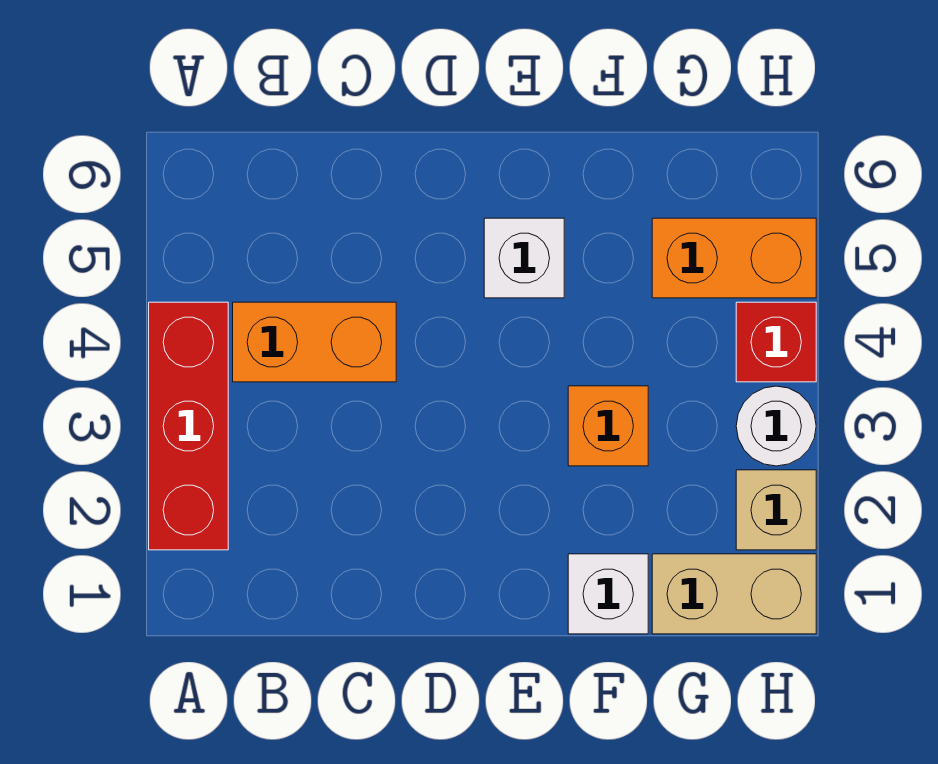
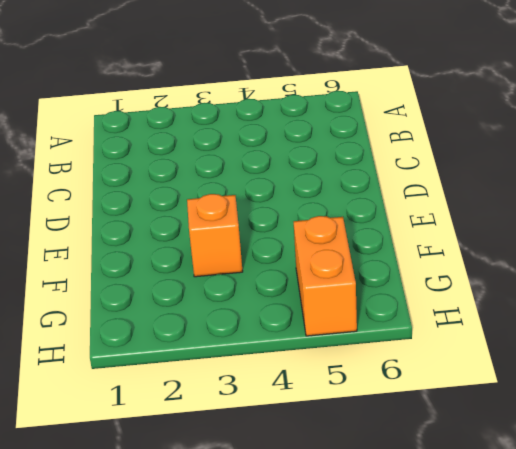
none -> red brick A2:A4 level 1
none -> orange brick B4:C4 level 1

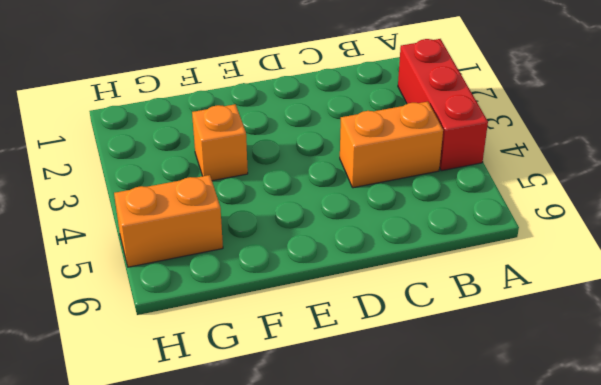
none -> white brick E5 level 1
none -> white brick F1 level 1

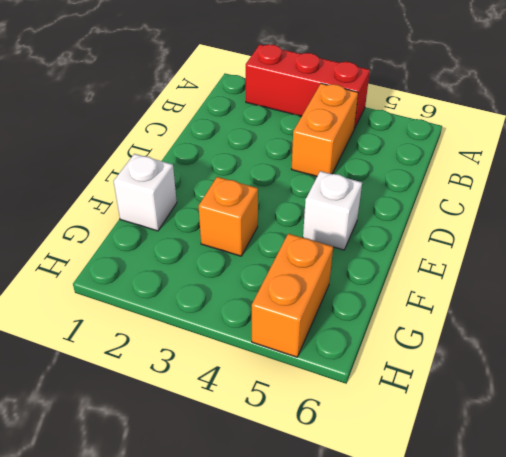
none -> tan brick G1:H1 level 1
none -> tan brick H2 level 1

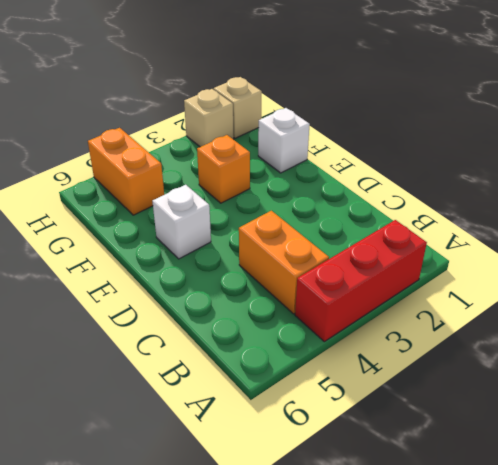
tan brick H1 level 1 -> tan brick G1:H1 level 1
none -> white round brick H3 level 1
none -> red brick H4 level 1

